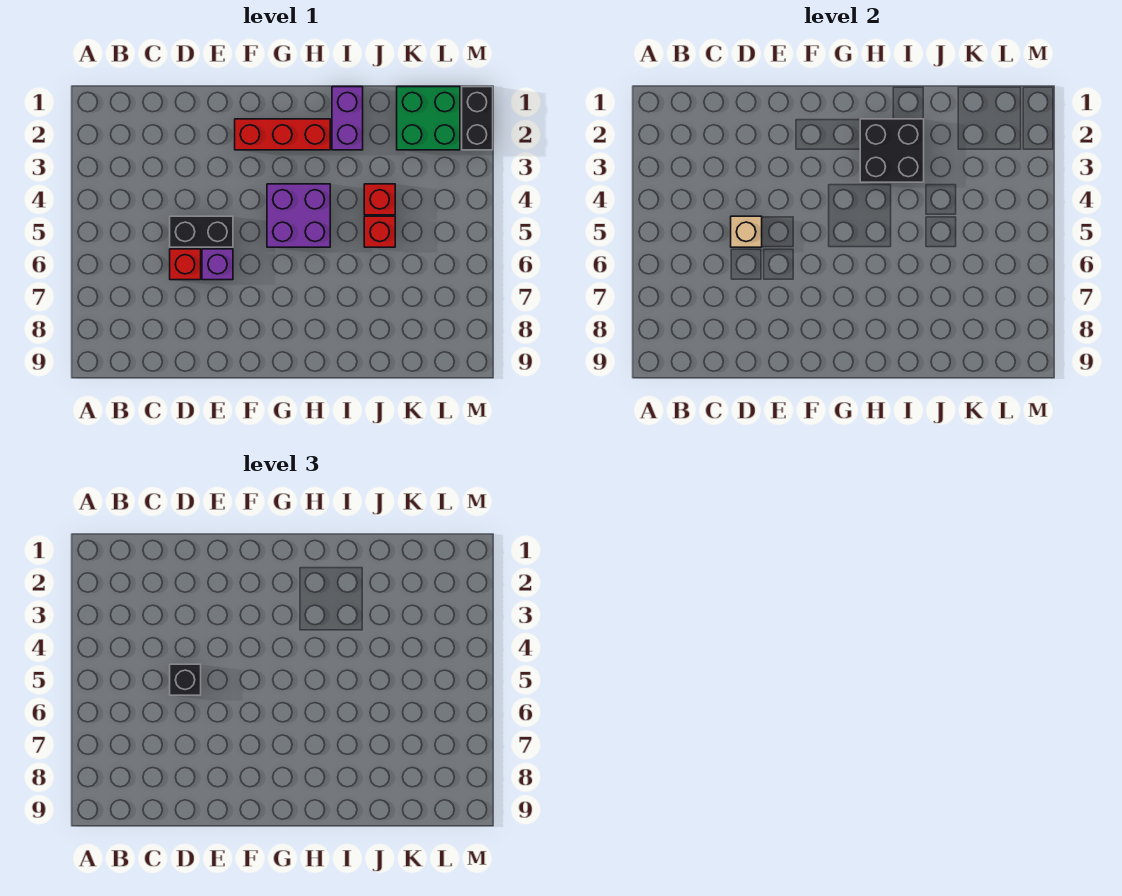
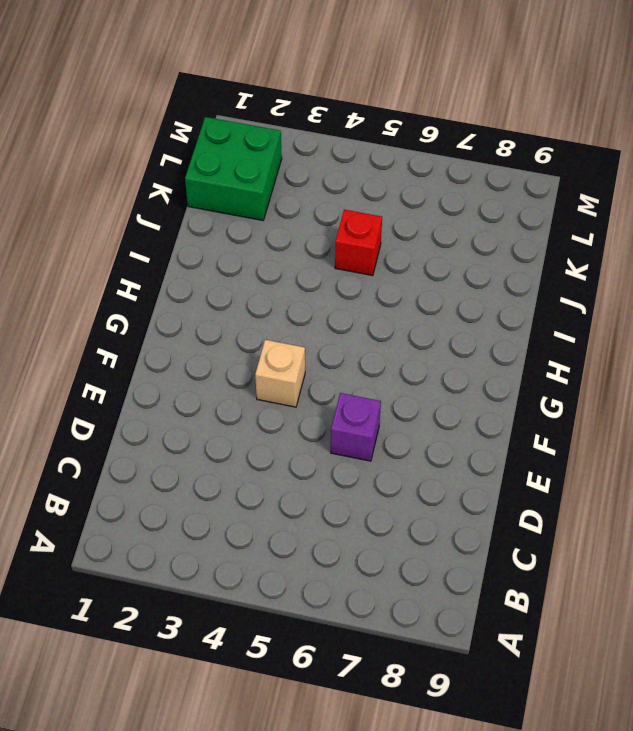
tan brick F4 level 1 -> tan brick D5 level 2
none -> black brick D5:E5 level 1
none -> red brick D6 level 1
none -> red brick F2:H2 level 1

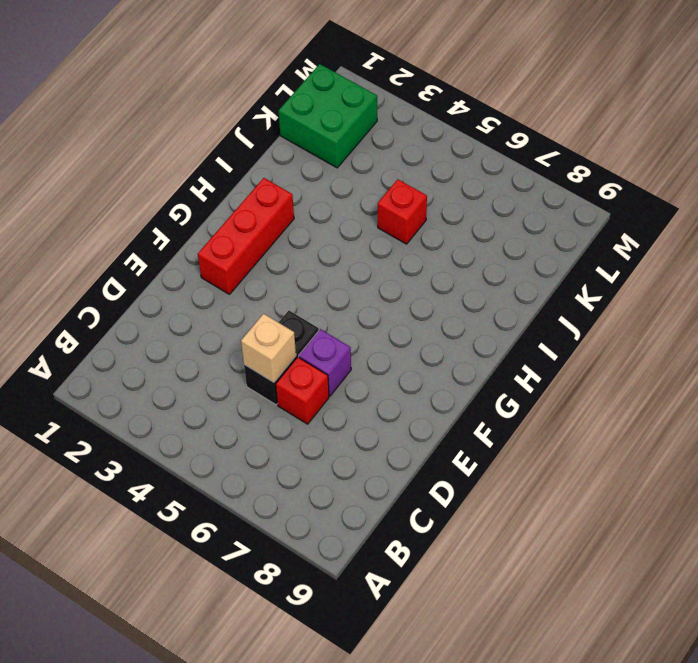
none -> purple brick G4:H5 level 1
none -> purple brick I1:I2 level 1
none -> red brick J4 level 1

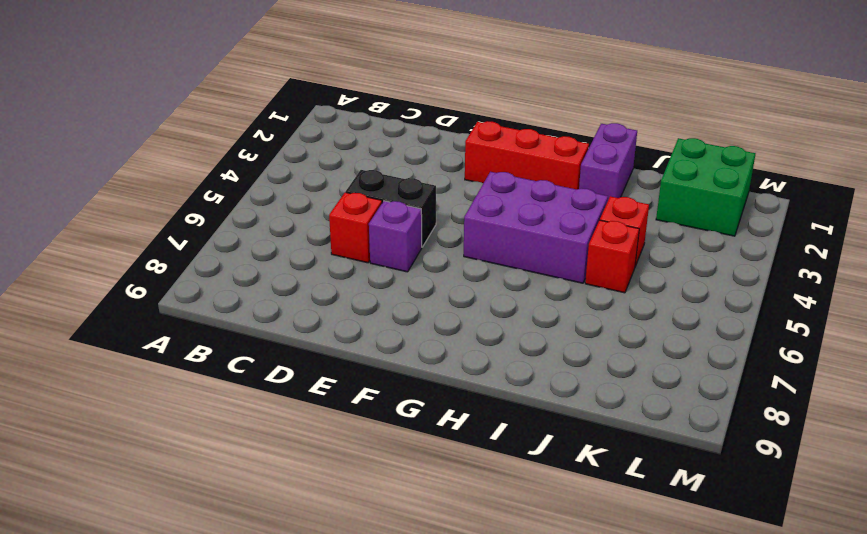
purple brick G4:I5 level 1 -> purple brick G4:H5 level 1
none -> black brick M1:M2 level 1
none -> tan brick D5 level 2
none -> black brick H2:I3 level 2

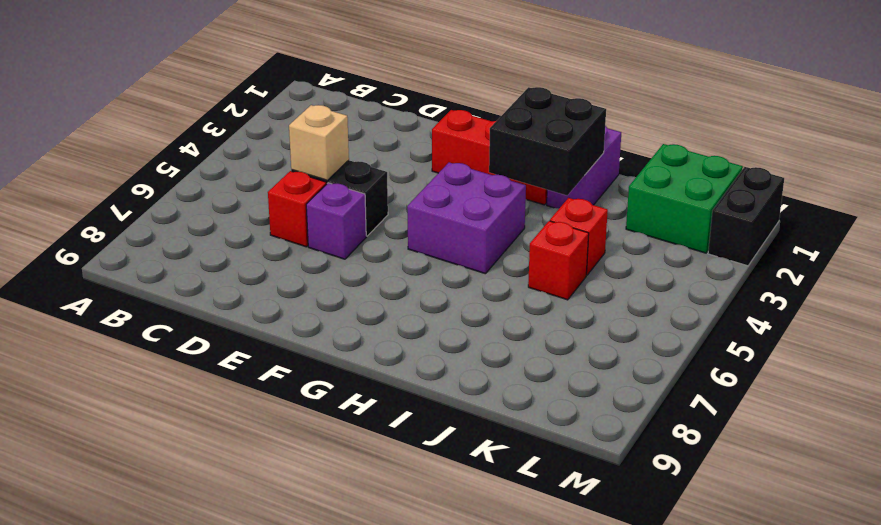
none -> black brick D5 level 3

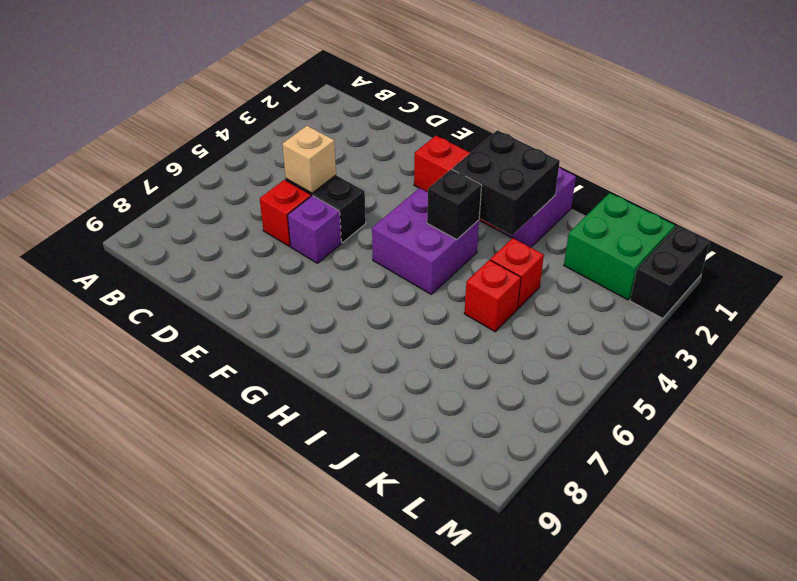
black brick H4 level 2 -> black brick D5 level 3

